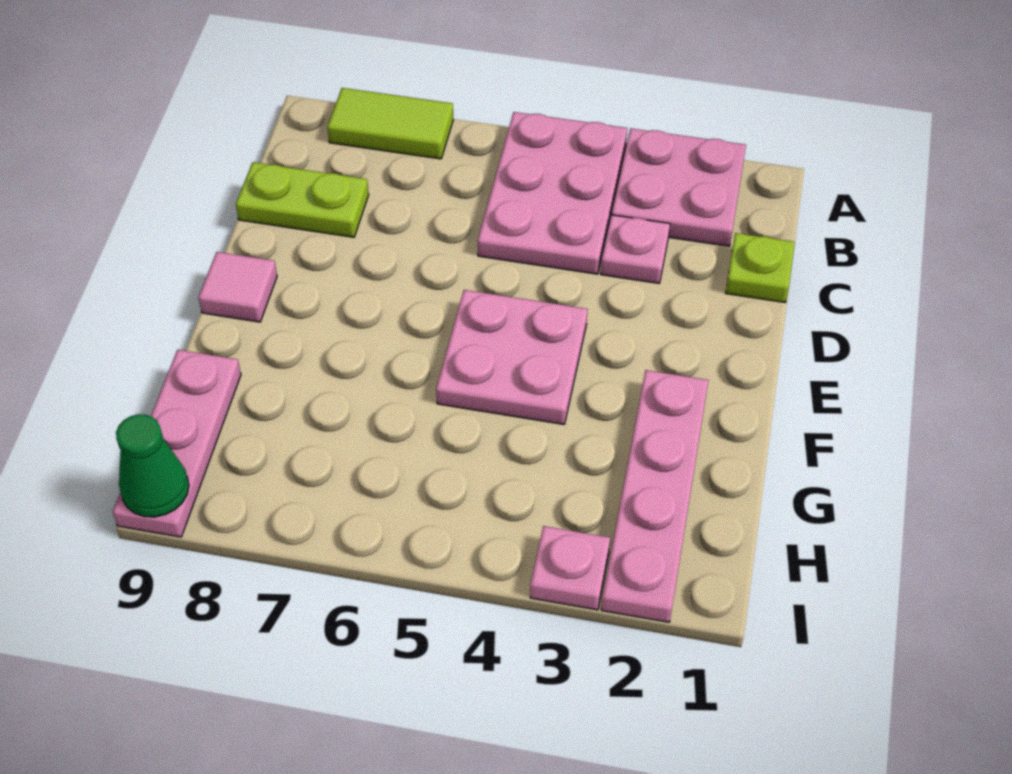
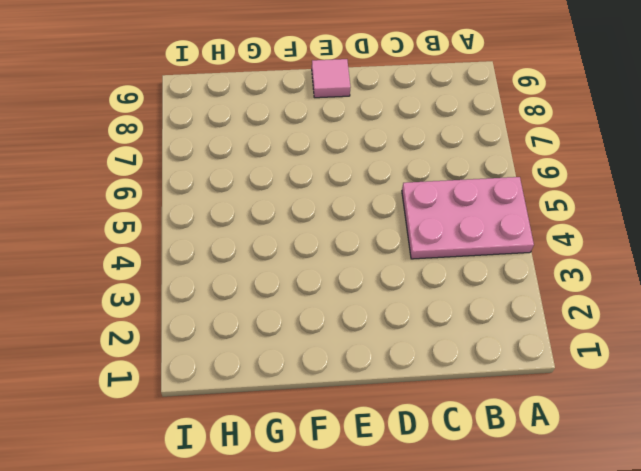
none -> pink plate A2:B3 level 1
none -> lime tile A7:A8 level 1
none -> lime plate C1 level 1

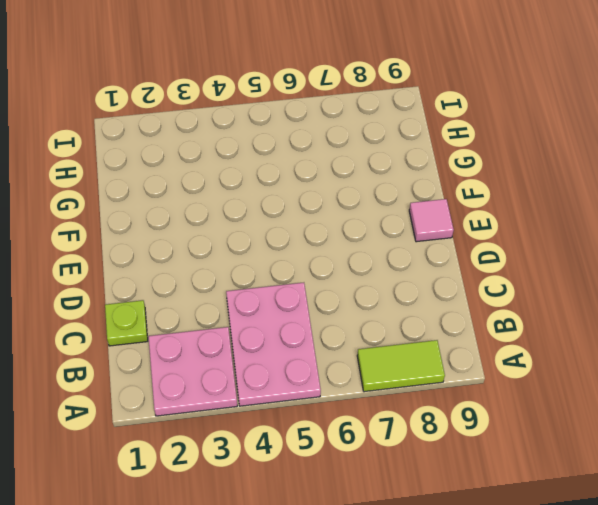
none -> pink plate C3 level 1
none -> lime plate C8:C9 level 1
none -> pink plate E4:F5 level 1

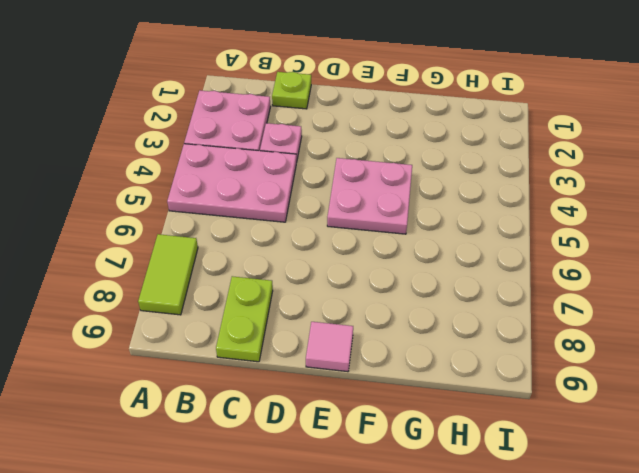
none -> pink plate F2:I2 level 1
none -> pink plate G9:I9 level 1
none -> pink plate I3 level 1

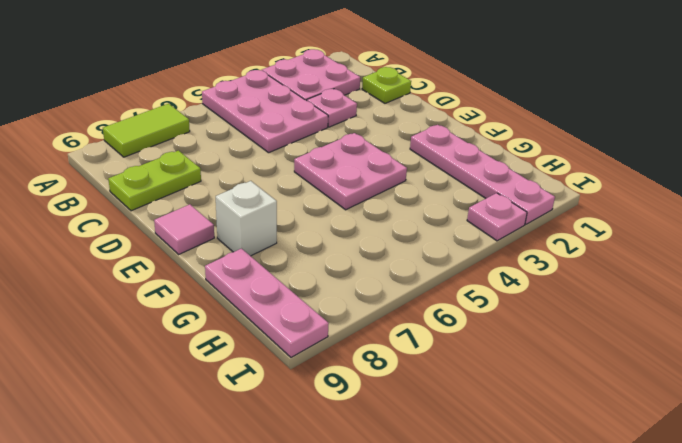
white brick F8 level 1 -> none
none -> green cone I9 level 2

